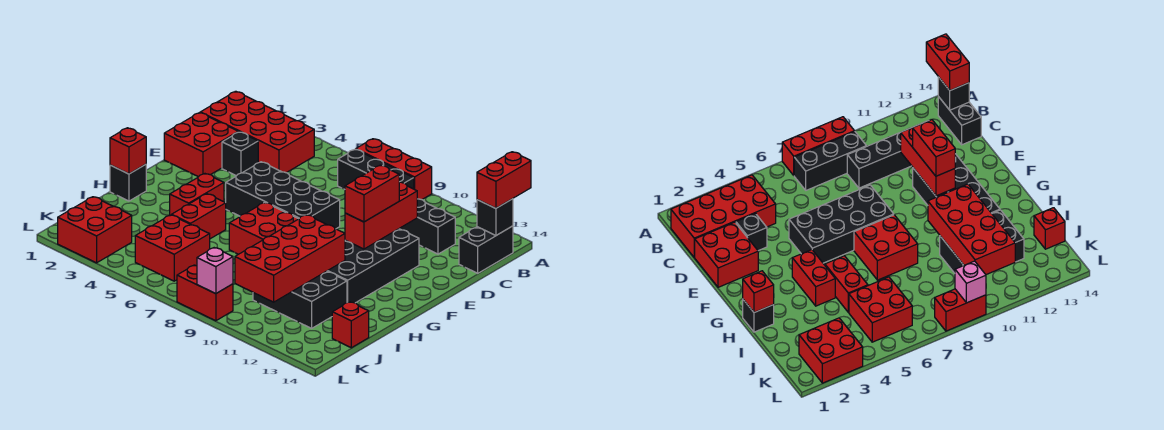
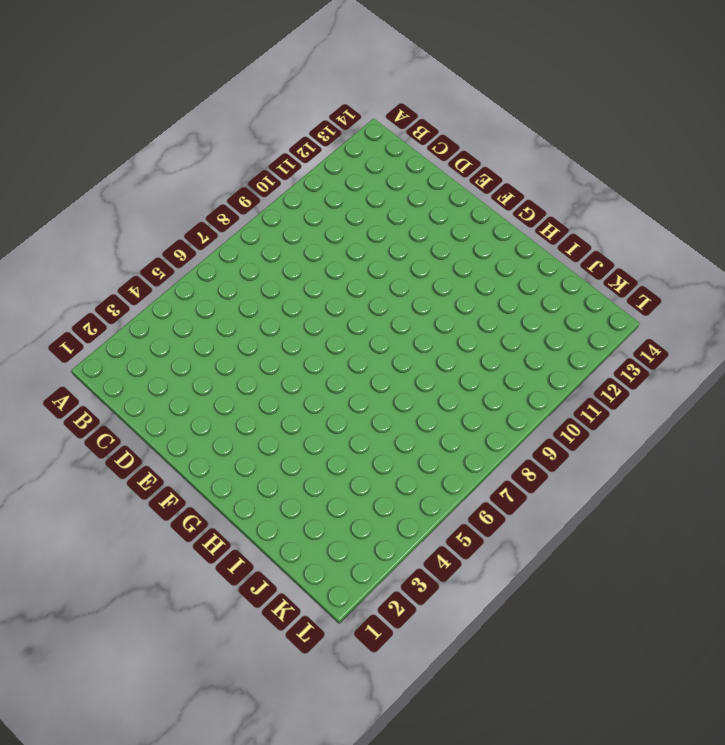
none -> red brick A7:A9 level 1
none -> red brick B1:C4 level 1
none -> black brick B7:B9 level 1

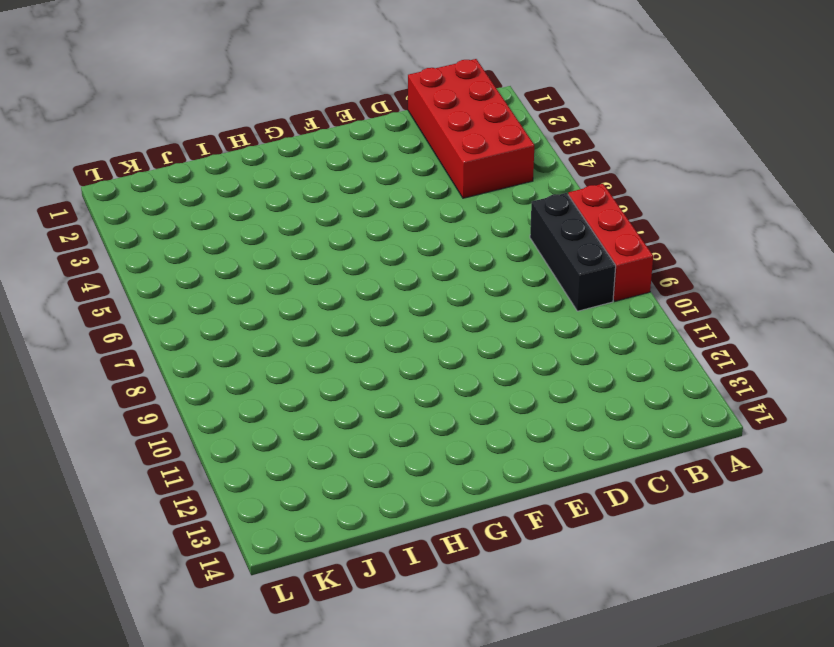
none -> black brick B14:C14 level 1
none -> black brick C9:C12 level 1
none -> red brick D1:E2 level 1

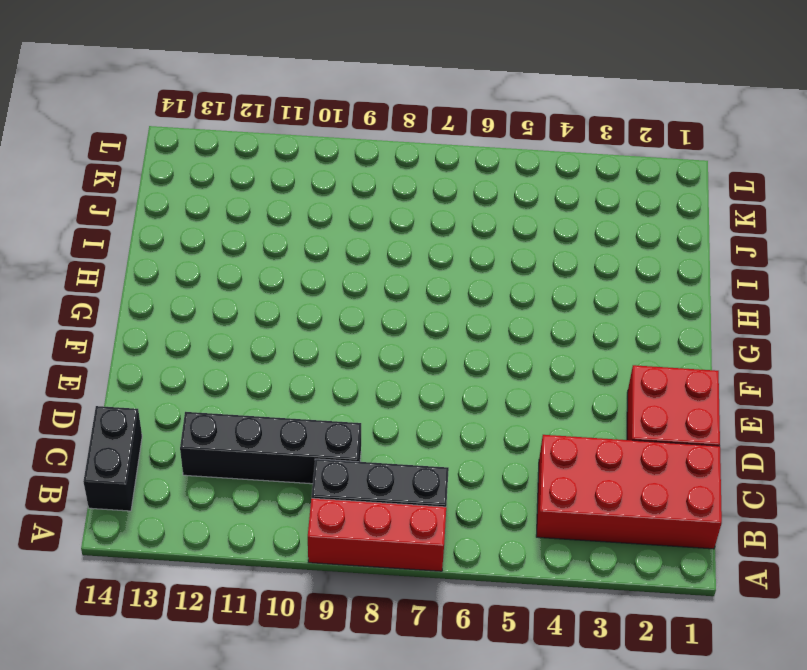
none -> black brick D3 level 1
none -> black brick E5:F8 level 1
none -> black brick E11:H12 level 1

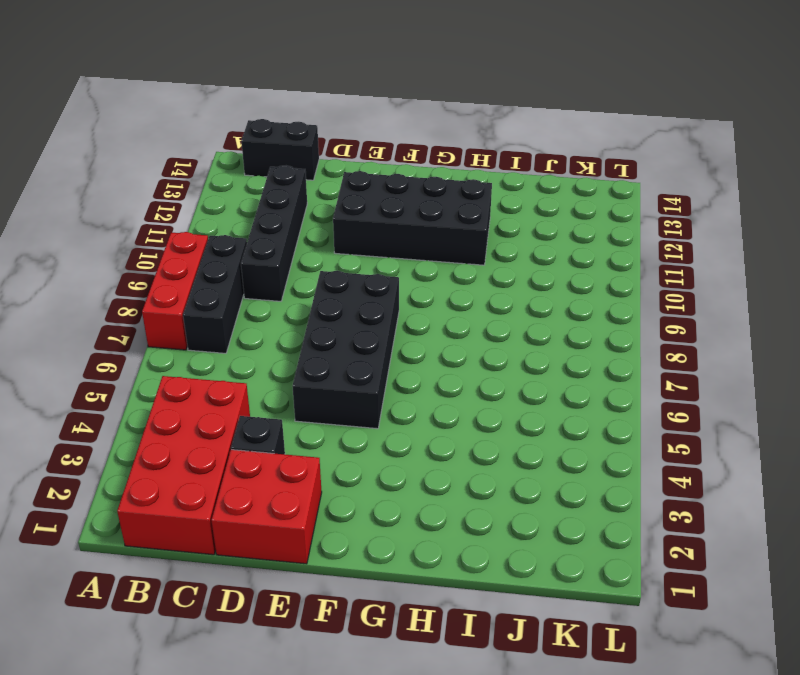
none -> red brick G4:H4 level 1
none -> red brick G7:H8 level 1
none -> black brick H1 level 1

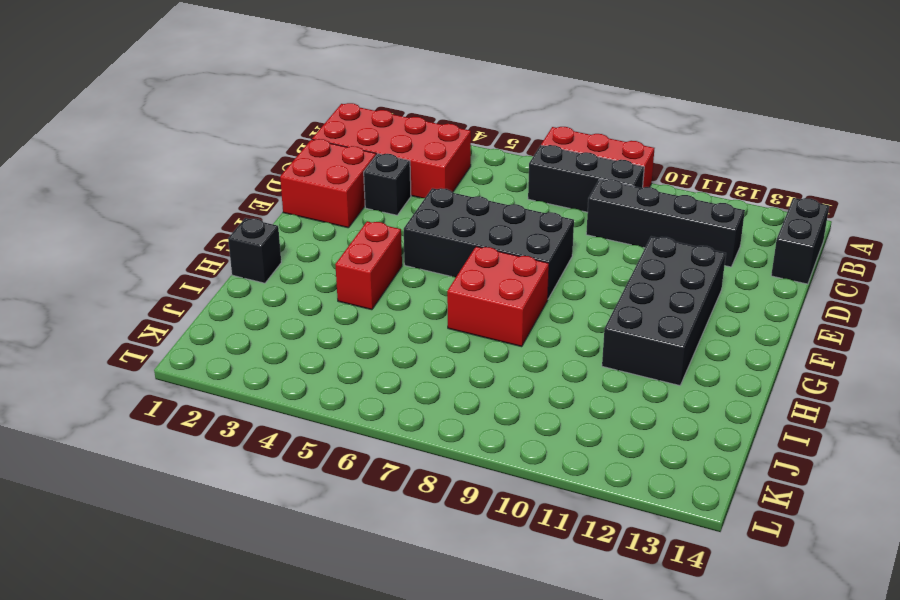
none -> red brick H5:I5 level 1
none -> black brick I10:J12 level 1
none -> red brick J5:K6 level 1

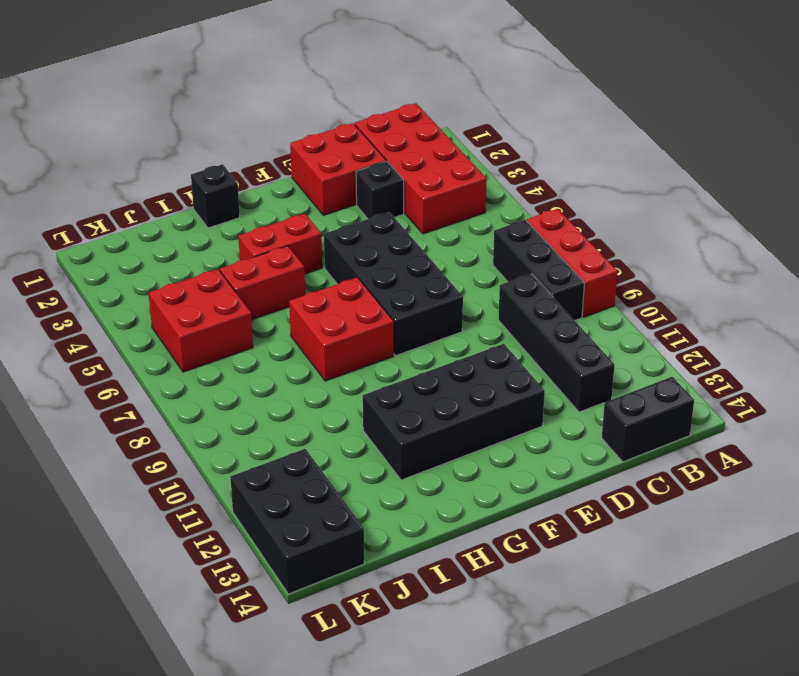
black brick K12:L14 level 1 -> black brick I10:J12 level 1
none -> red brick J14 level 1
none -> red brick K2:L3 level 1
none -> red brick L8:L9 level 1

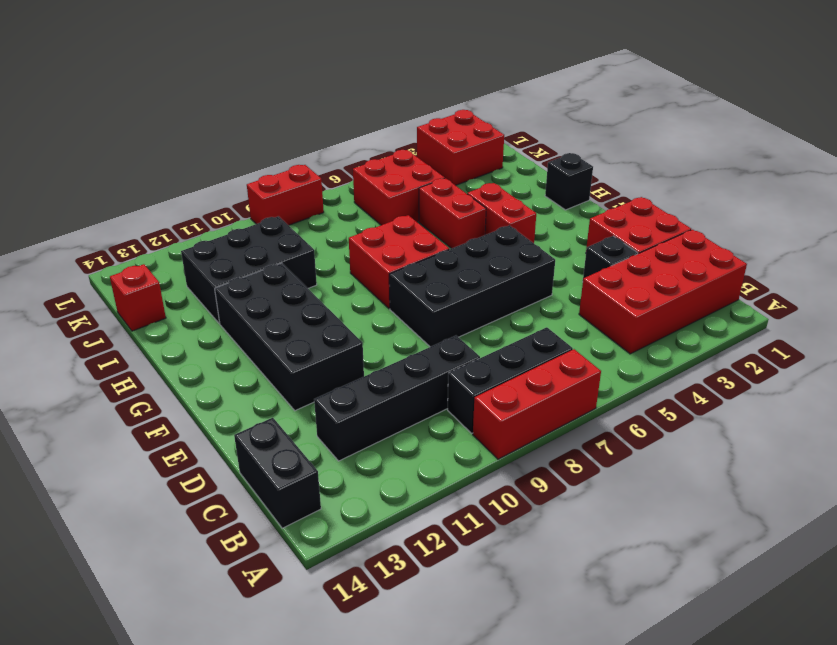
none -> black brick B14 level 2
none -> red brick D11:F11 level 2
none -> red brick H1 level 2

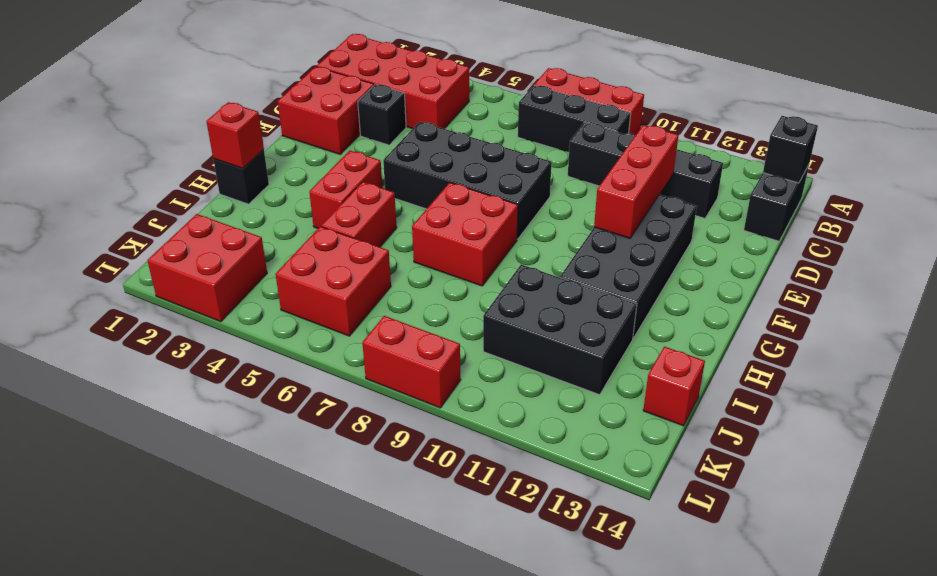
none -> red brick H10:K11 level 2
none -> pink brick L9 level 2
none -> red brick A14:B14 level 3

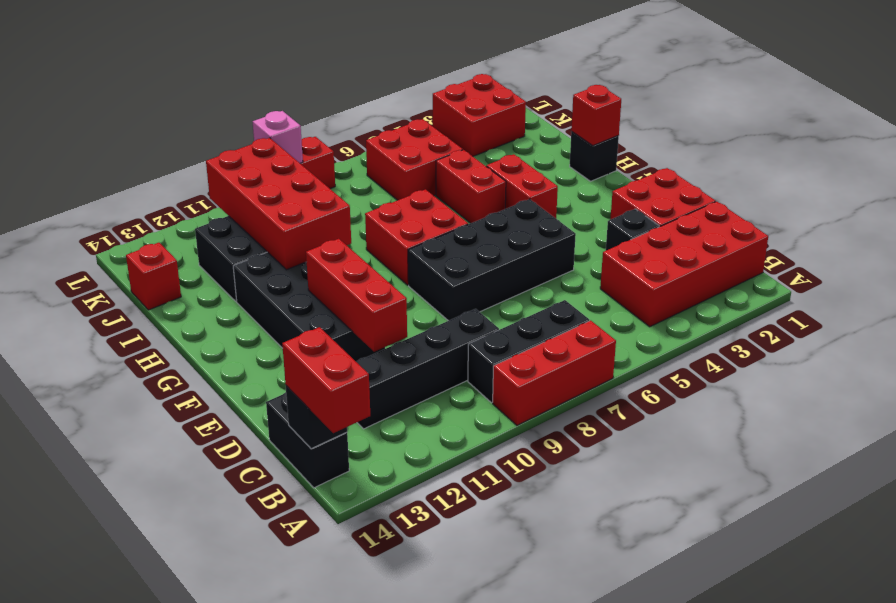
none -> red brick E11:F11 level 3

